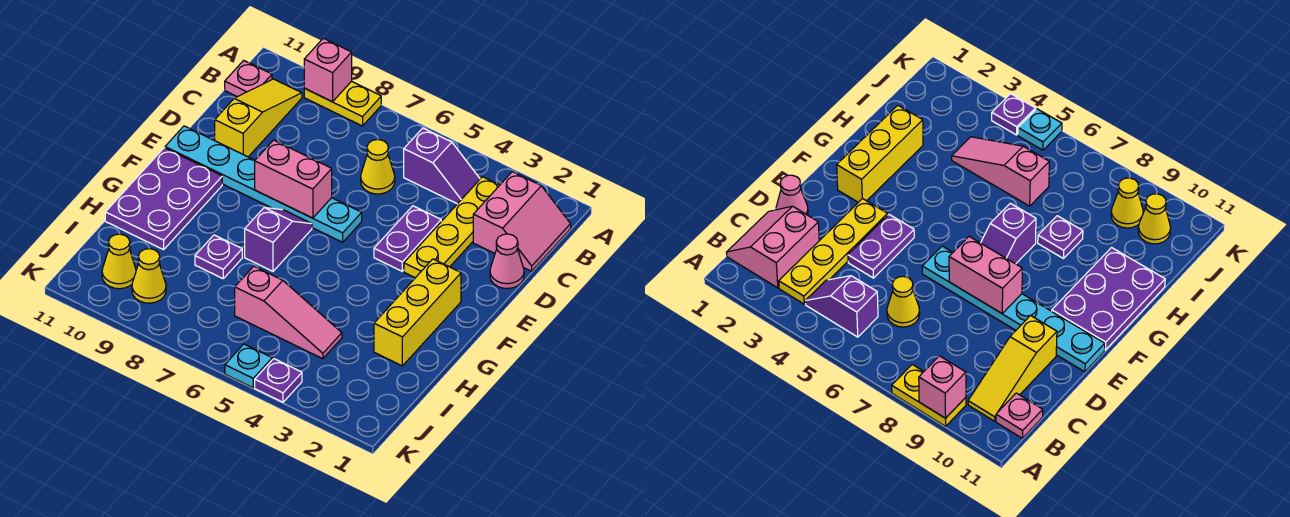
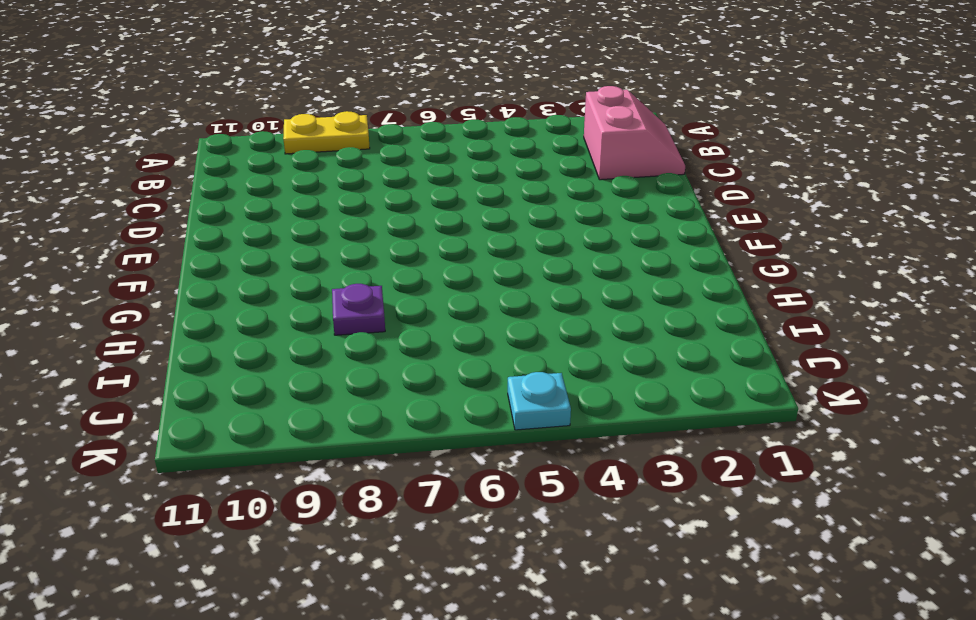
none -> yellow plate B3:E3 level 1
none -> purple slope B4:B5 level 1 top 5
none -> yellow slope B10:D10 level 1 top D

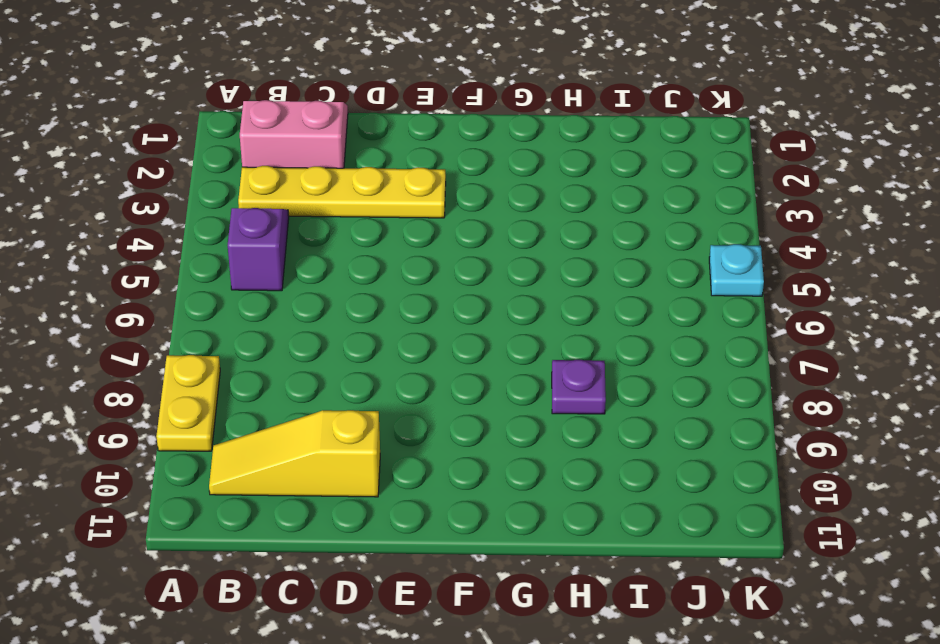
none -> pink plate B11 level 1
none -> yellow cone C6 level 1
none -> pink cone D1 level 1

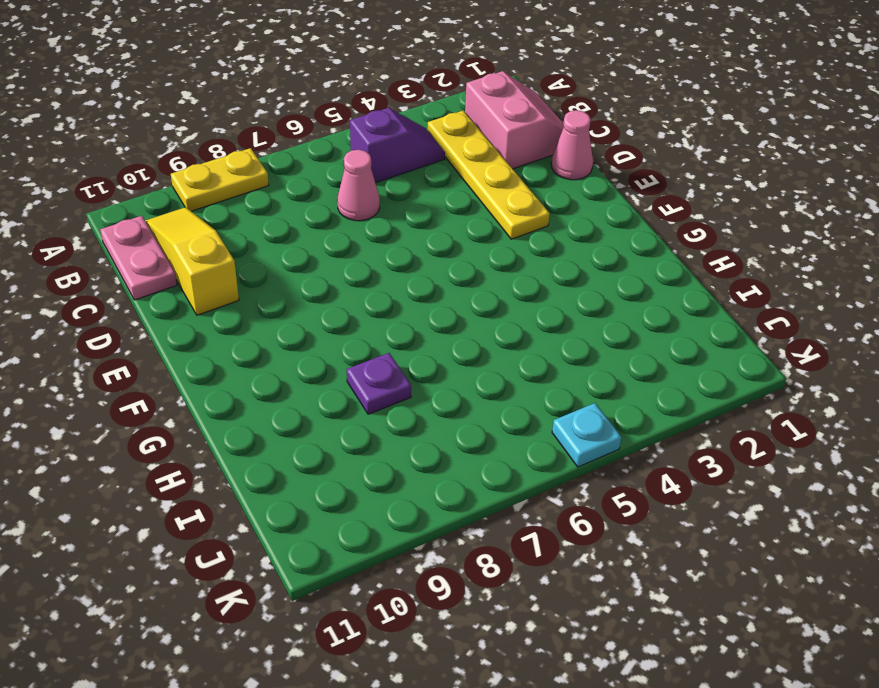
pink plate B11:C11 level 1 -> pink plate B11 level 1
pink cone C6 level 1 -> yellow cone C6 level 1
none -> purple plate D4:E4 level 1
none -> cyan plate E6:E11 level 1
none -> yellow brick F2:H2 level 1

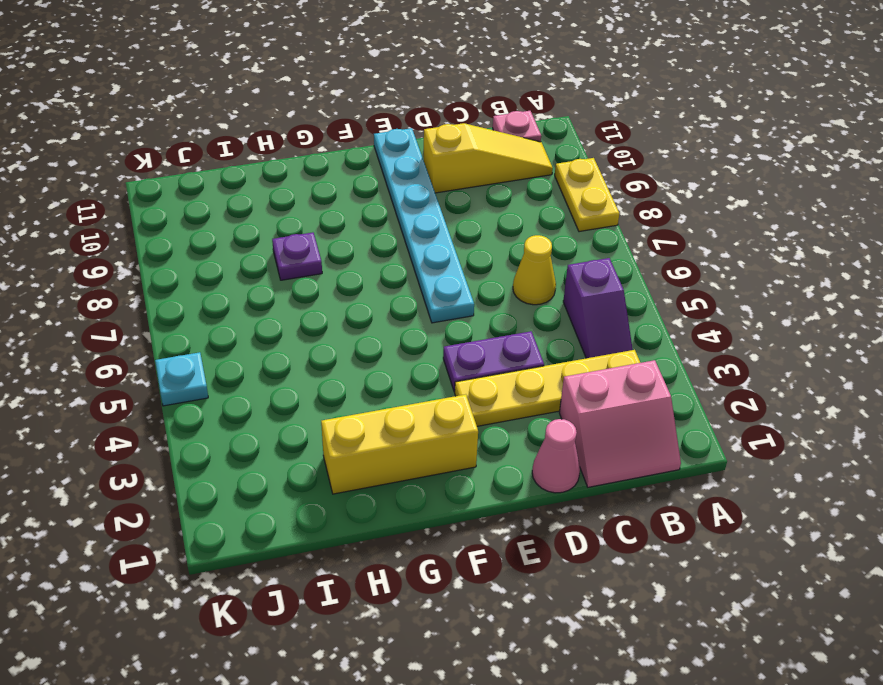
none -> purple slope F7:G7 level 1 top G
none -> purple plate F10:H11 level 1
none -> pink slope I4:I6 level 1 top 6

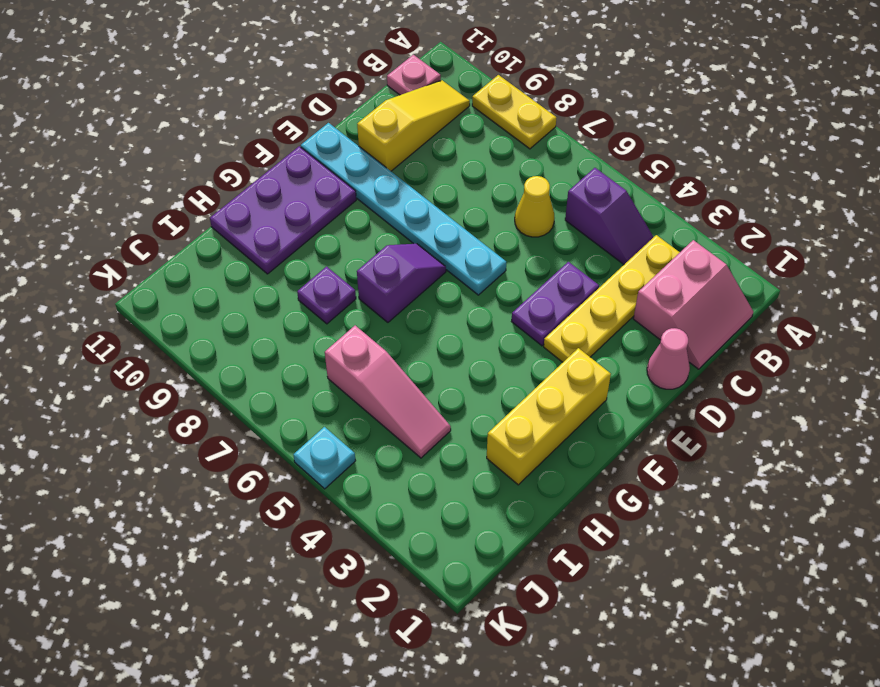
none -> yellow cone J9 level 1
none -> yellow cone J10 level 1
none -> purple plate K4 level 1

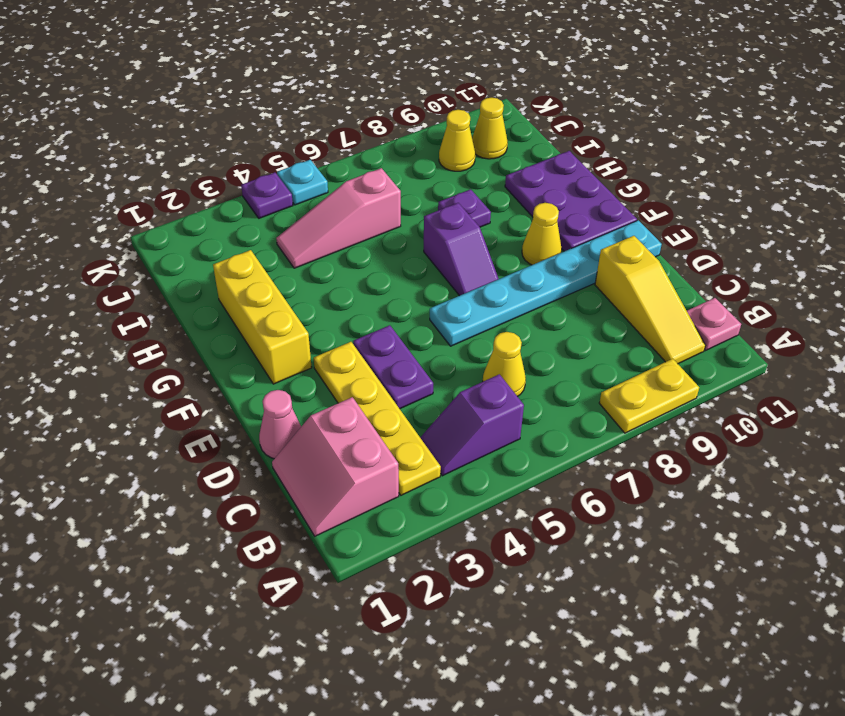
yellow cone F9 level 1 -> none
none -> pink brick A9 level 2
none -> pink brick E7:E8 level 2

